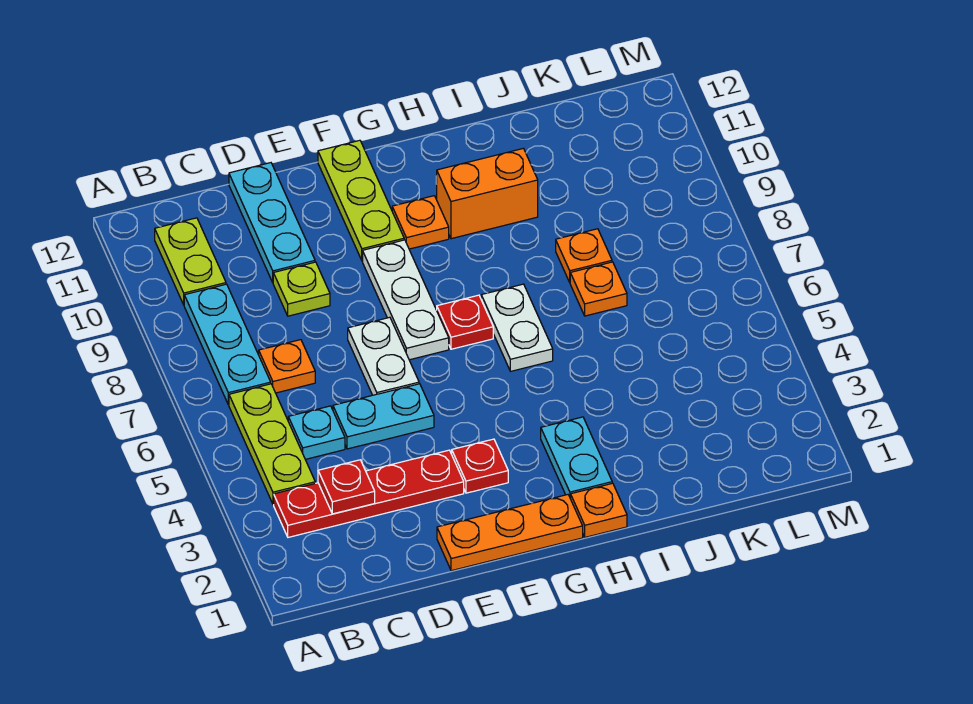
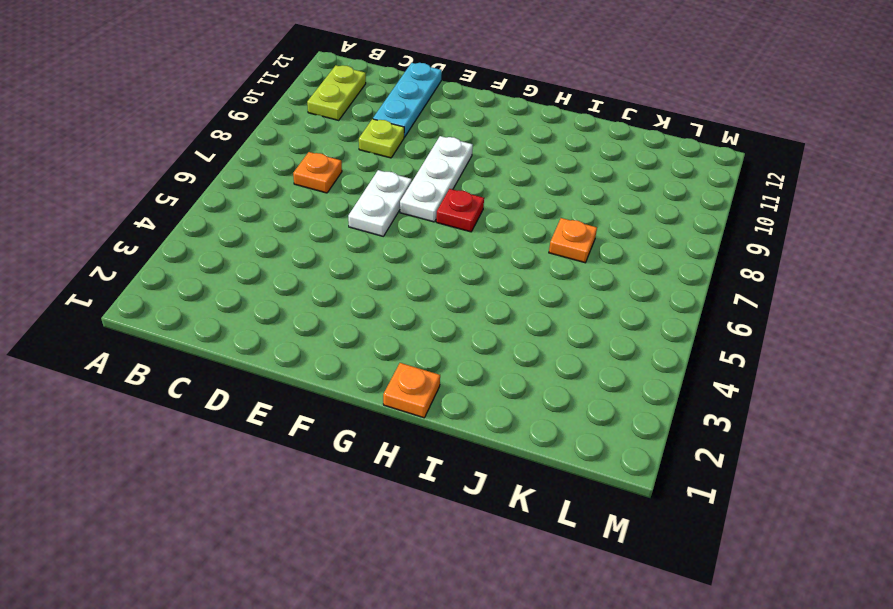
none -> red plate B3:E3 level 1
none -> lime plate B4:B6 level 1
none -> cyan plate B7:B9 level 1

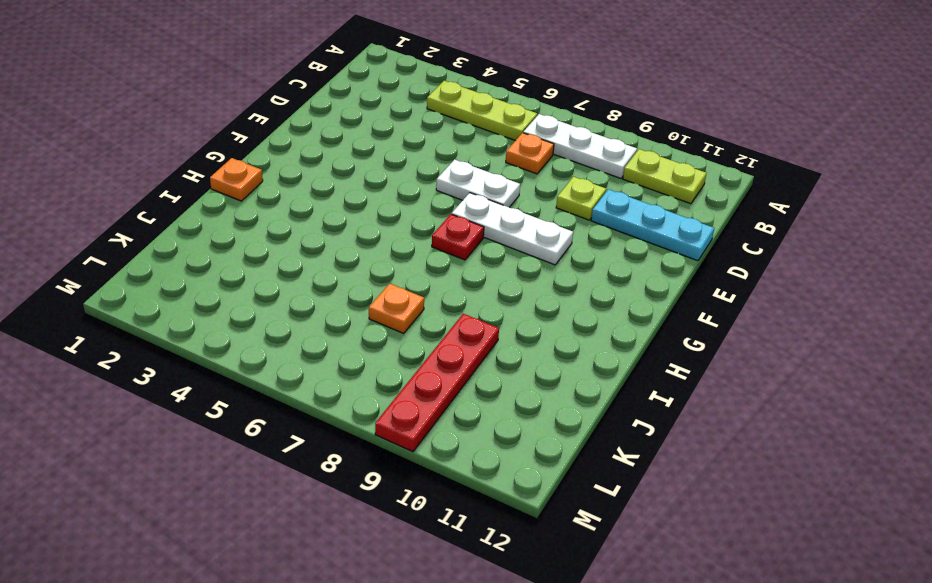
white plate B7:B9 level 1 -> cyan plate B7:B9 level 1
red plate J9:M9 level 1 -> red plate B3:E3 level 1
none -> cyan plate C5 level 1
none -> cyan plate D5:E5 level 1
none -> orange plate E1:G1 level 1

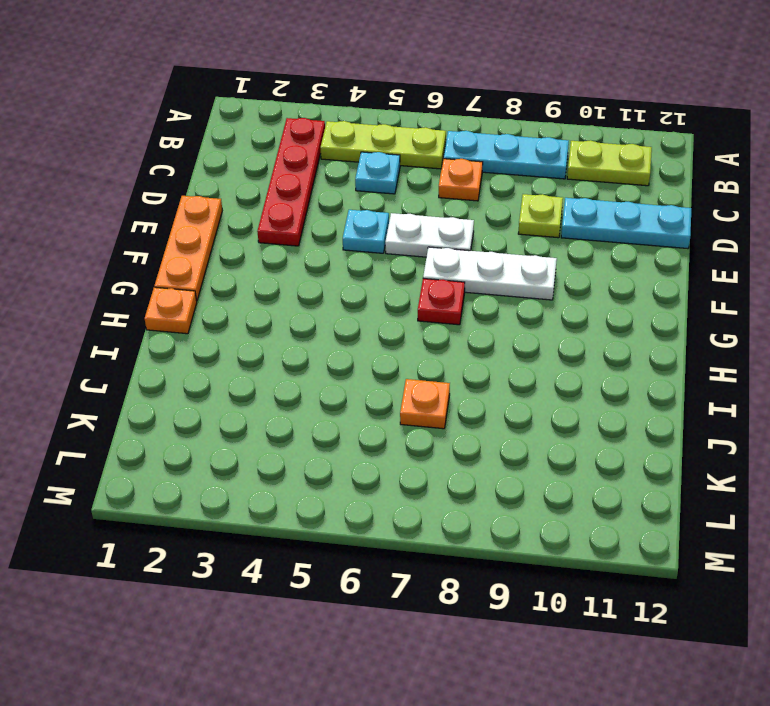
cyan plate E5 level 1 -> cyan plate D5:E5 level 1
none -> red plate F3 level 1
none -> lime plate F10:F12 level 1
none -> orange plate G10 level 1

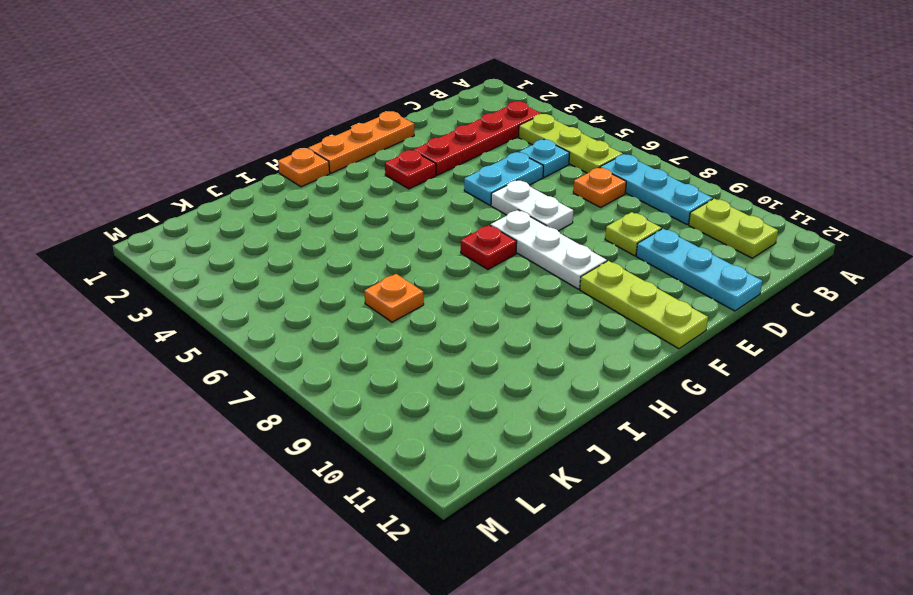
none -> orange plate G10 level 1
none -> cyan plate H2:H3 level 1
none -> white plate H6:H7 level 1

